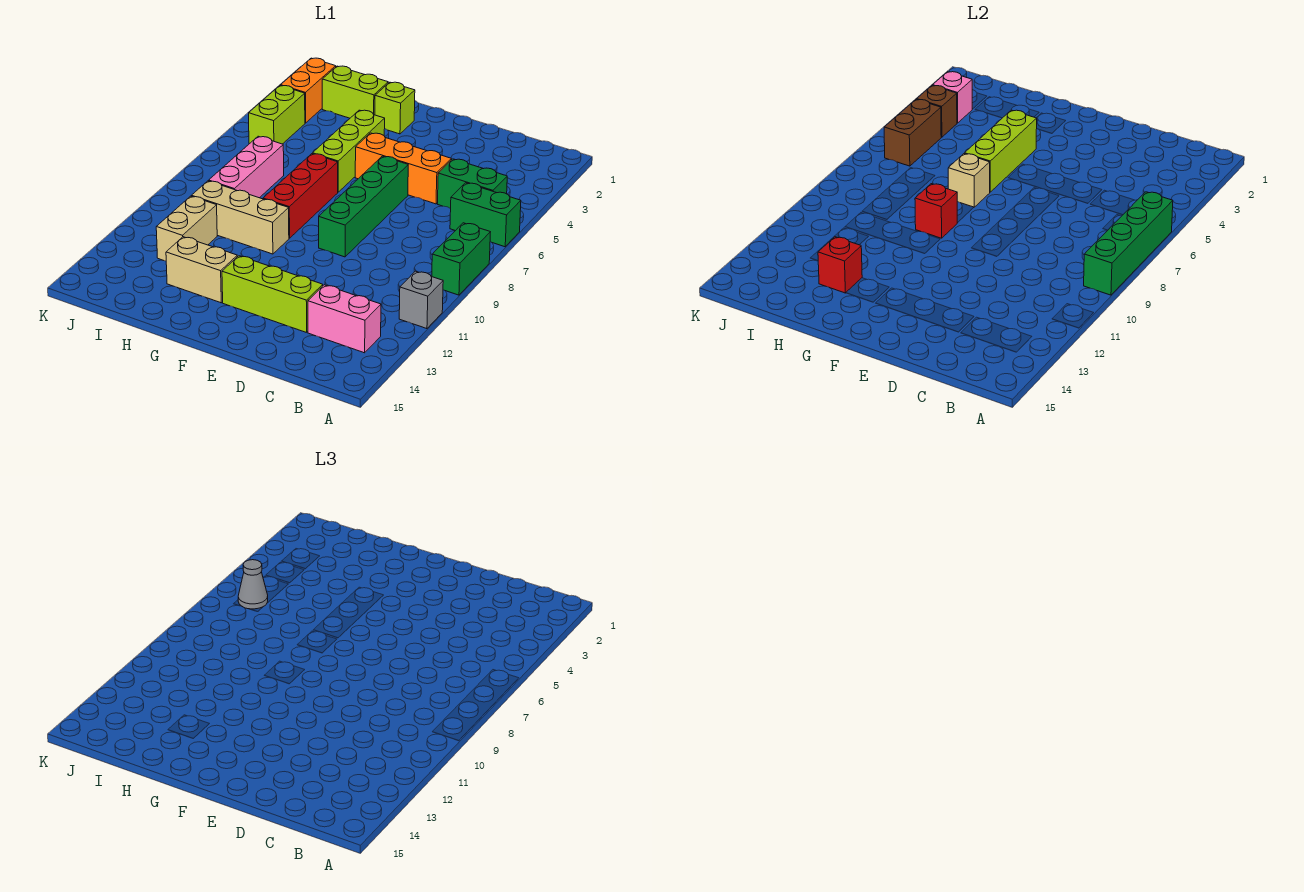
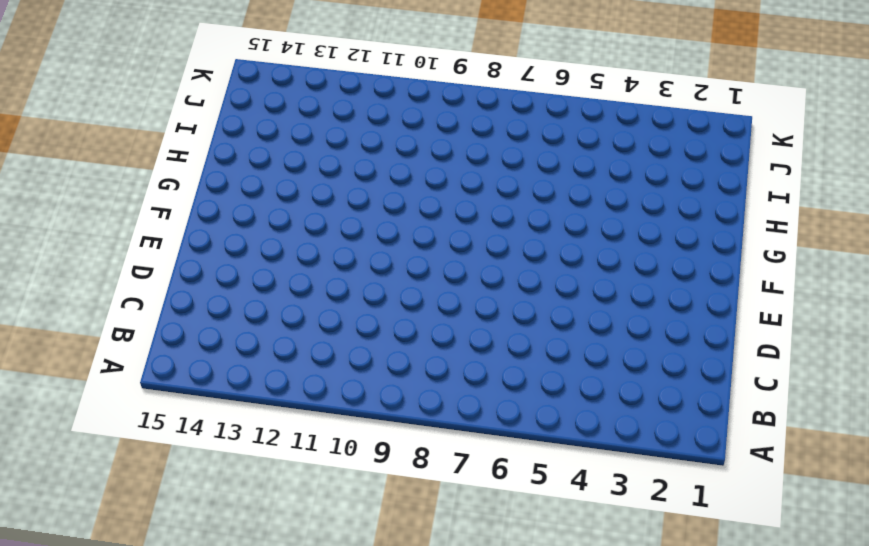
none -> green brick A6:B6 level 1
none -> green brick A8:A9 level 1
none -> grey brick A11 level 1

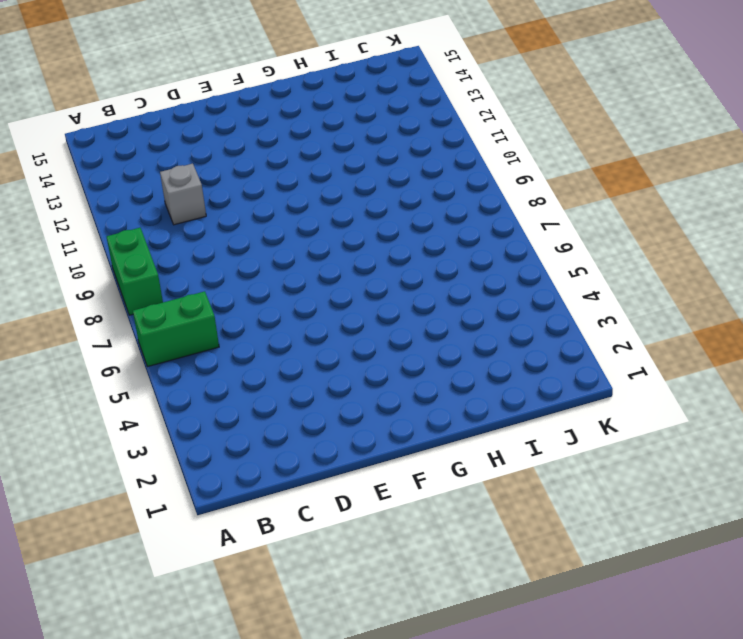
grey brick C11 level 1 -> grey brick A11 level 1
none -> green brick B5:C5 level 1
none -> pink brick B13:C13 level 1
none -> orange brick D5:F5 level 1

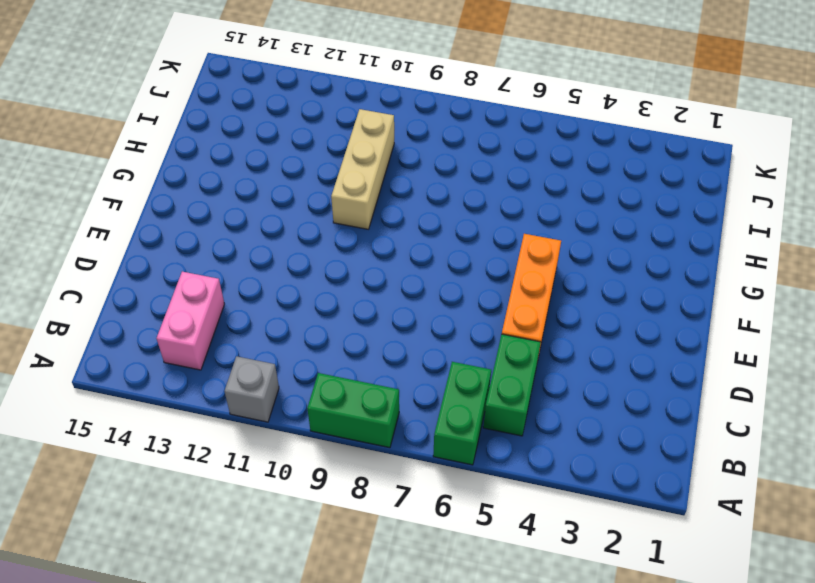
none -> lime brick D13:F13 level 1
none -> green brick E6:E9 level 1
none -> lime brick G2 level 1

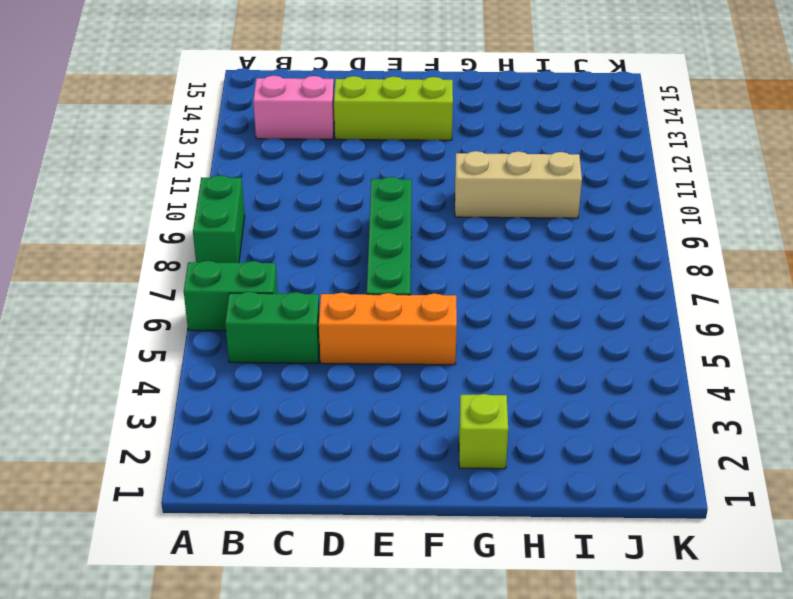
none -> grey brick A11 level 1
none -> lime brick G4:G6 level 1
none -> red brick G7:G9 level 1

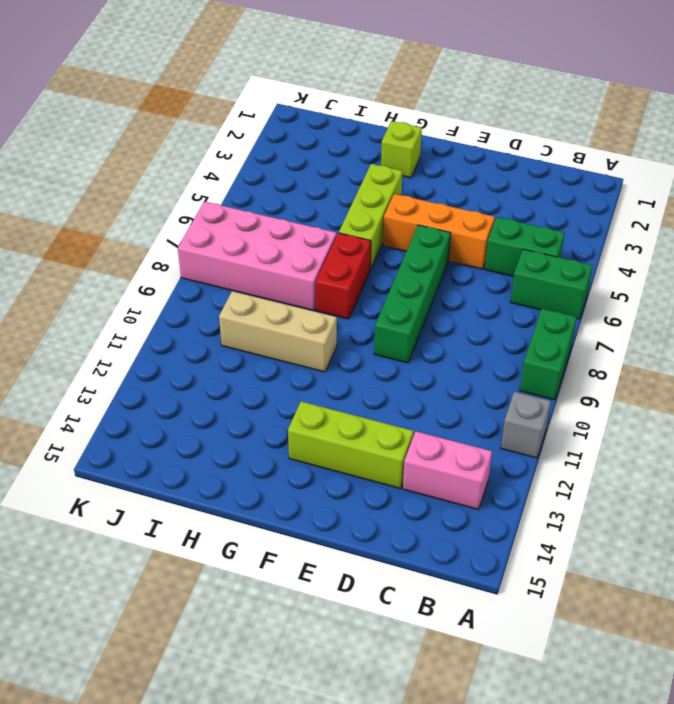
red brick G7:G8 level 1 -> red brick G7:G9 level 1
pink brick H7:K8 level 1 -> pink brick I7:I9 level 1
none -> tan brick G13:H13 level 1
none -> lime brick H2:I2 level 1
none -> tan brick I11:I12 level 1

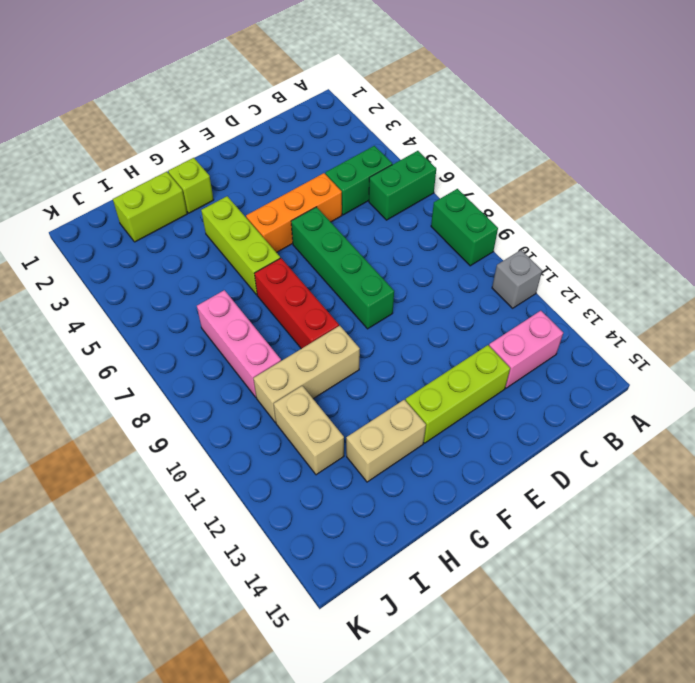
none -> orange brick J2:J3 level 1
none -> lime brick J4:J5 level 1
none -> green brick A6:A9 level 2

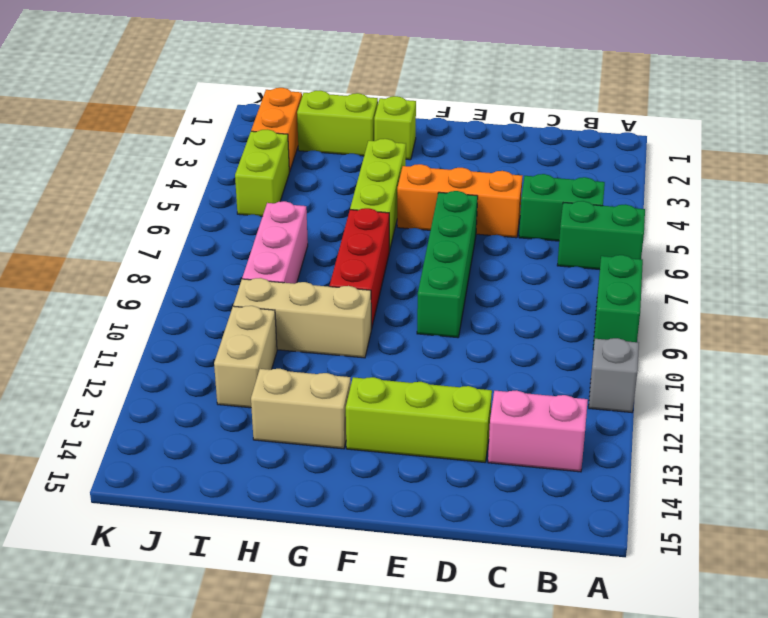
none -> green brick A6:A9 level 2
none -> lime brick G4:G6 level 2
none -> tan brick G7 level 2

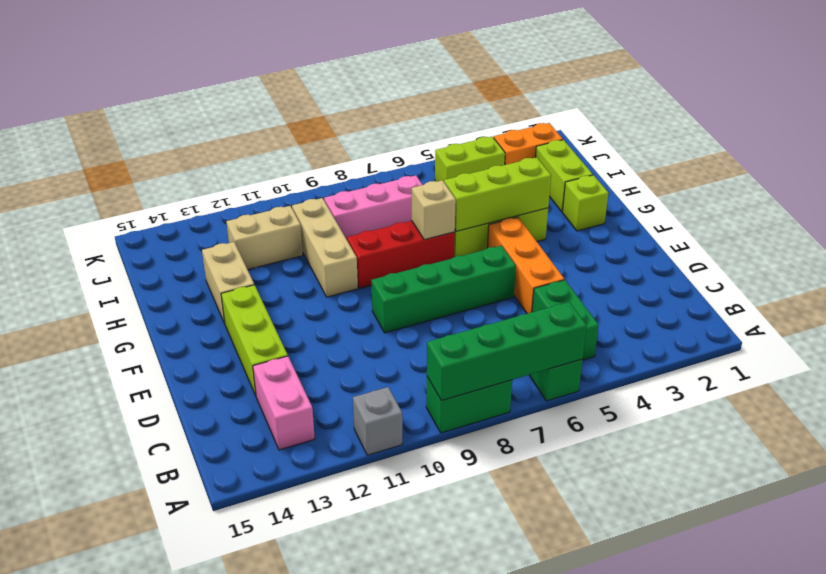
none -> red brick G9 level 2
none -> red brick H13 level 2
none -> pink brick J3 level 2

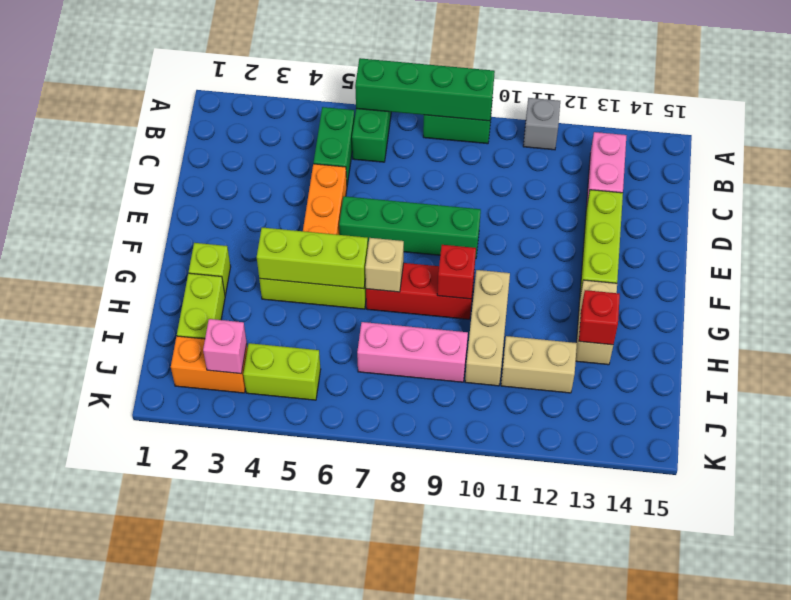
none -> brown brick J4 level 2
none -> brown brick J5:J6 level 2
none -> grey cone J6 level 3

